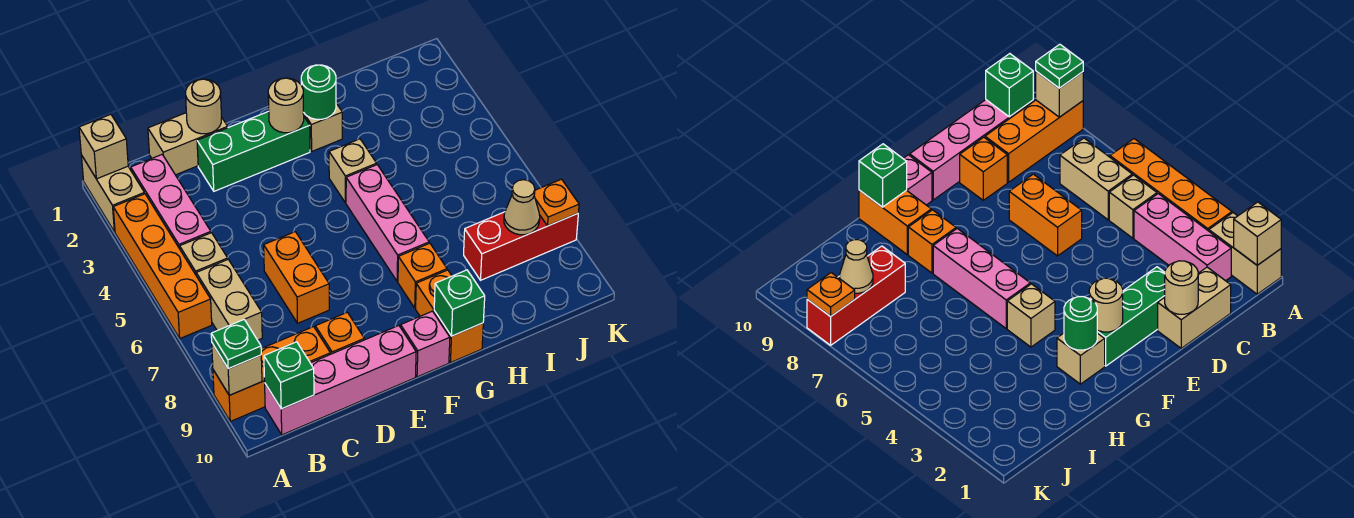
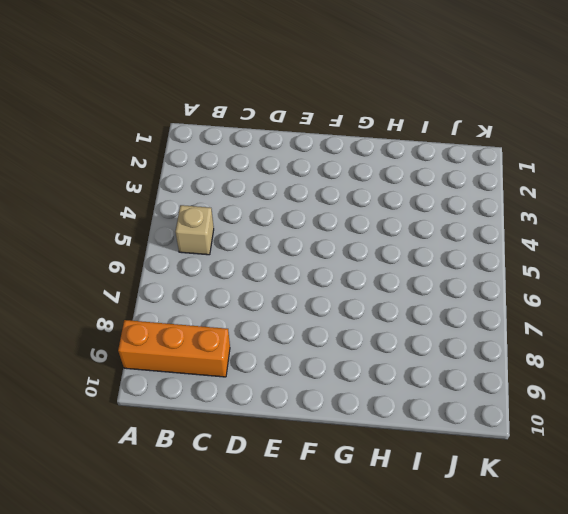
none -> tan brick A1:A2 level 1
none -> orange brick A3:A6 level 1
none -> pink brick B2:B4 level 1

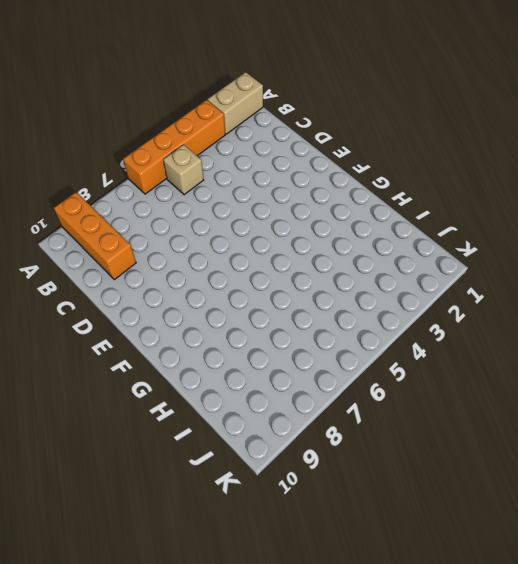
none -> pink brick B2:B4 level 1
none -> tan brick B6:B7 level 1
none -> pink brick B10:E10 level 1

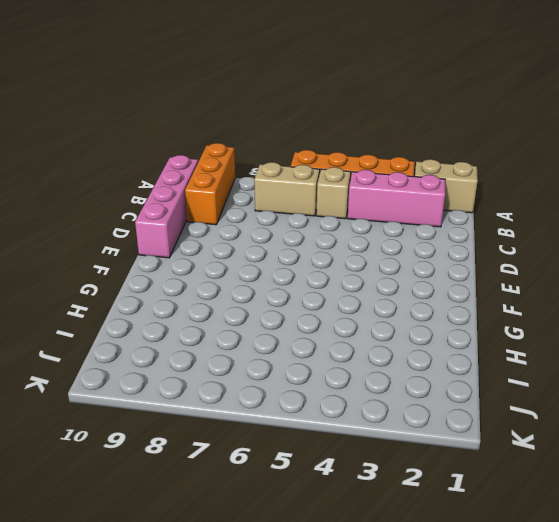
none -> tan brick C1:D1 level 1
none -> green brick D2:F2 level 1
none -> orange brick D6:D7 level 1

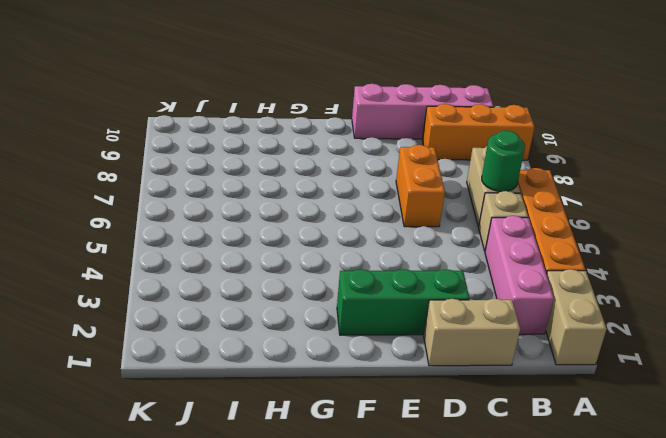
green round brick B6 level 2 -> green round brick G2 level 2
none -> orange brick D9 level 1
none -> pink brick F10 level 1
none -> tan brick G2 level 1

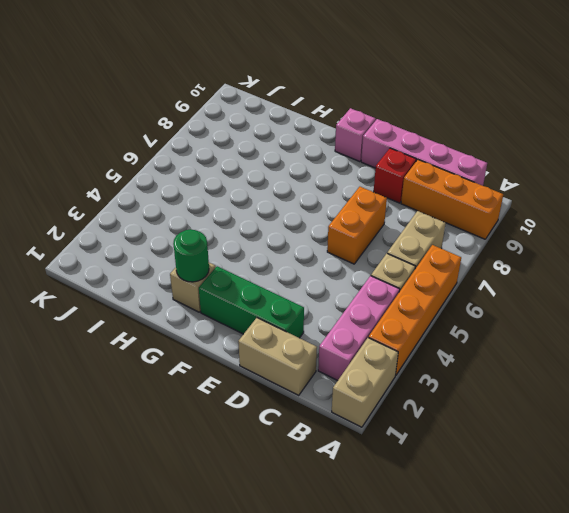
red brick D9 level 1 -> orange brick D9 level 1
none -> tan brick G4 level 1
none -> pink brick G5:G7 level 1
none -> orange brick G8 level 1

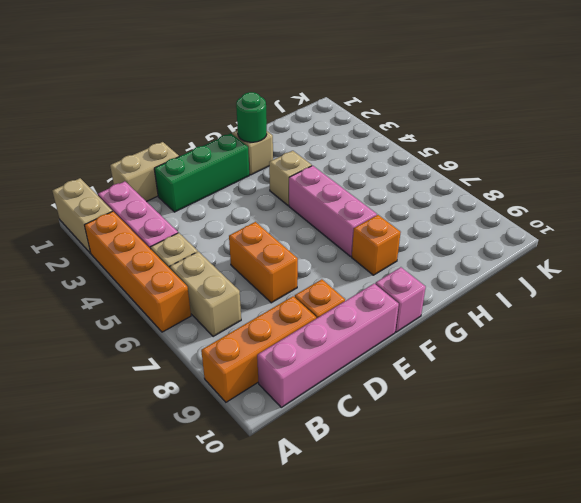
none -> orange brick G9:G10 level 1
none -> red brick I8:K8 level 1
none -> tan brick A1 level 2

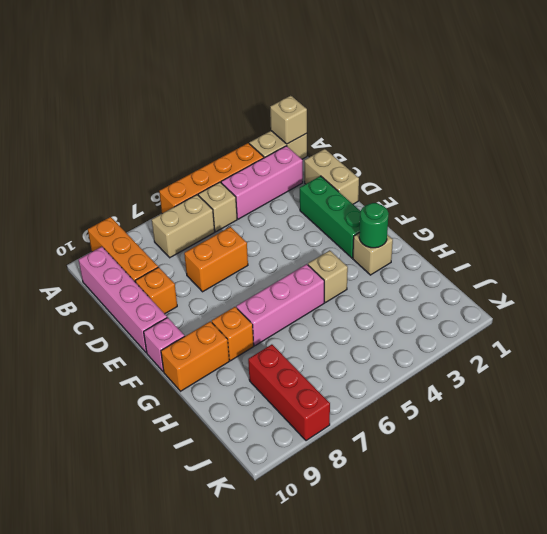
none -> tan brick A9 level 2
none -> green brick B10 level 2
none -> tan round brick D1 level 2

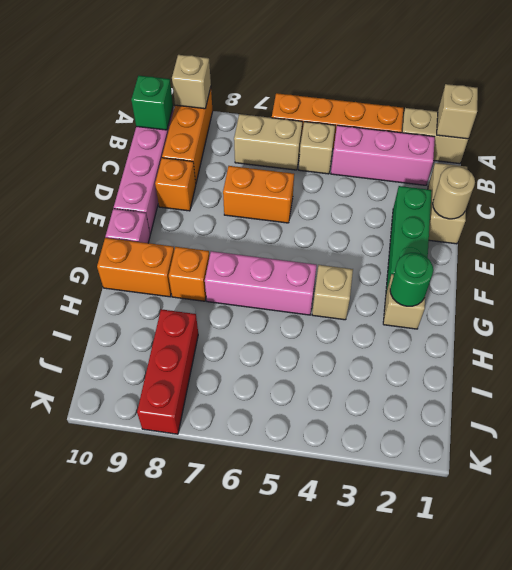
none -> tan round brick F2 level 2
none -> green brick G10 level 2
none -> tan cone J8 level 2

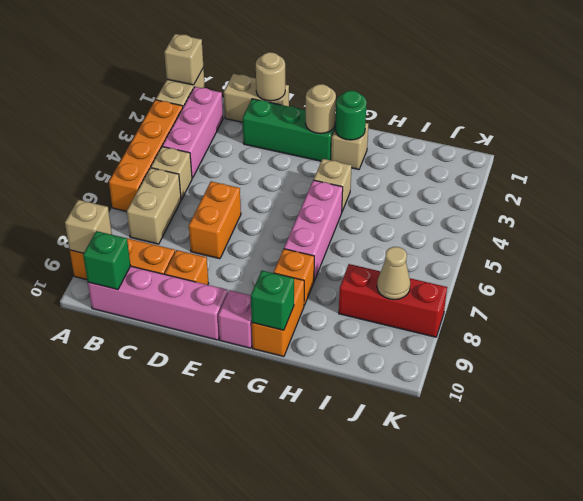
none -> orange plate K8 level 2
none -> green plate A9 level 3

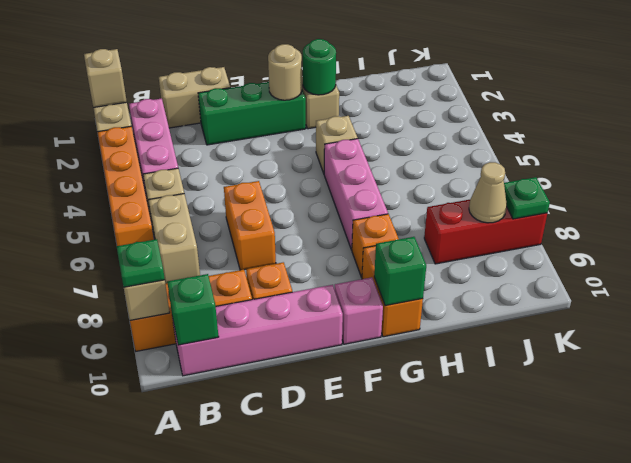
green plate K8 level 2 -> orange plate K8 level 2
none -> tan round brick D1 level 2

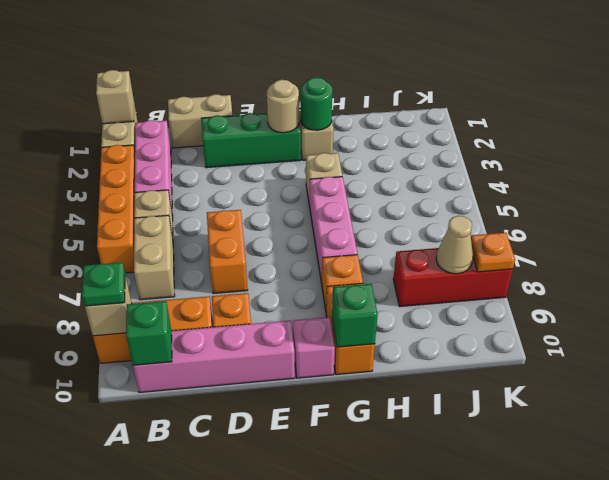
none -> tan round brick D1 level 2

